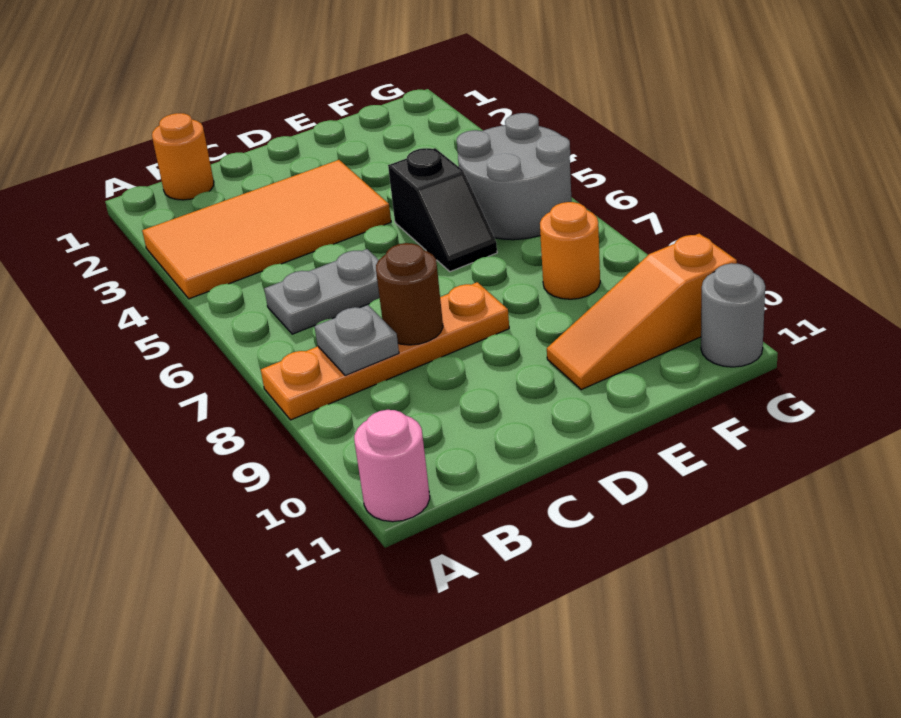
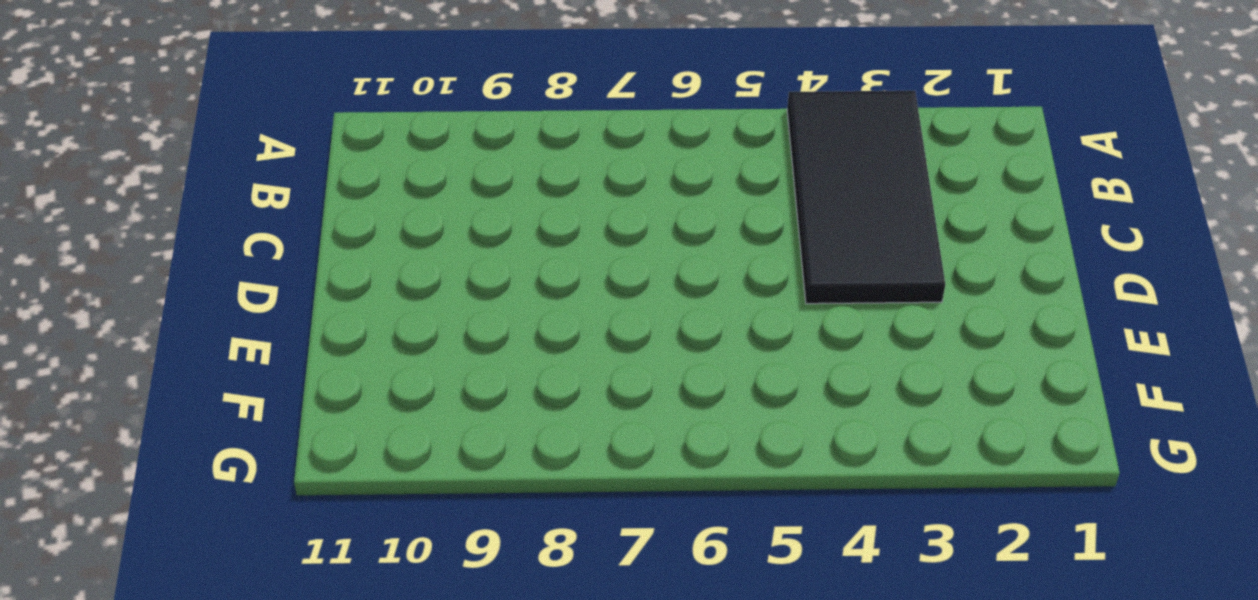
black tile A3:D4 level 1 -> orange tile A3:D4 level 1
none -> orange plate A8:D8 level 1
none -> pink round brick A11 level 1
none -> orange round brick B1 level 1

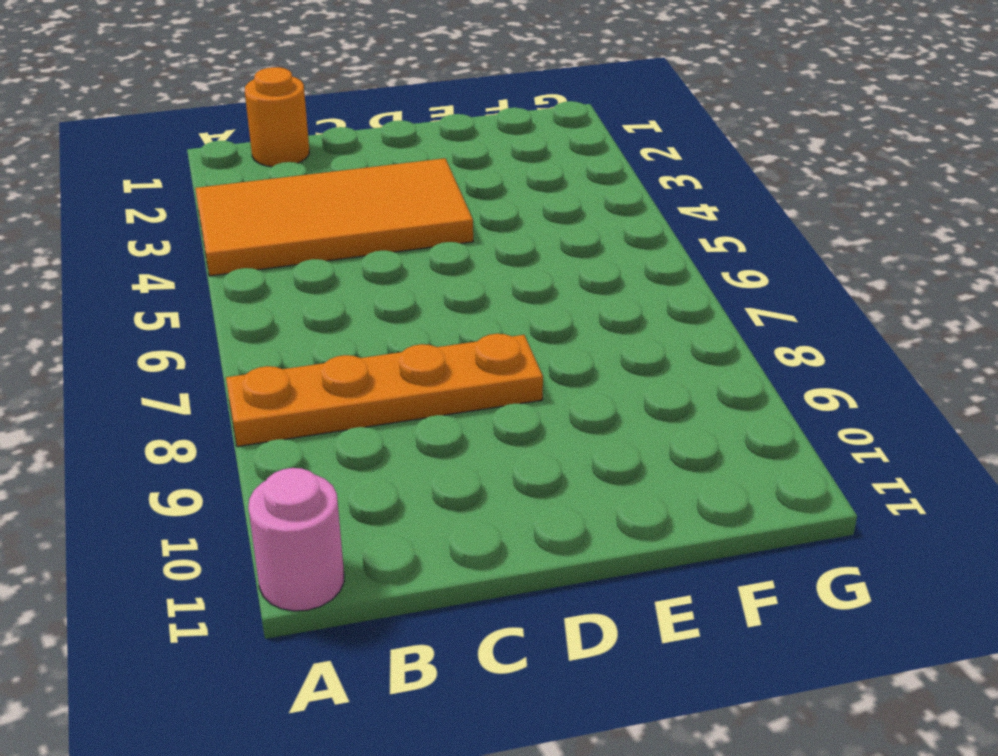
none -> grey plate B6:C6 level 1
none -> black slope E5:E6 level 1 top 5
none -> orange slope E10:G10 level 1 top G

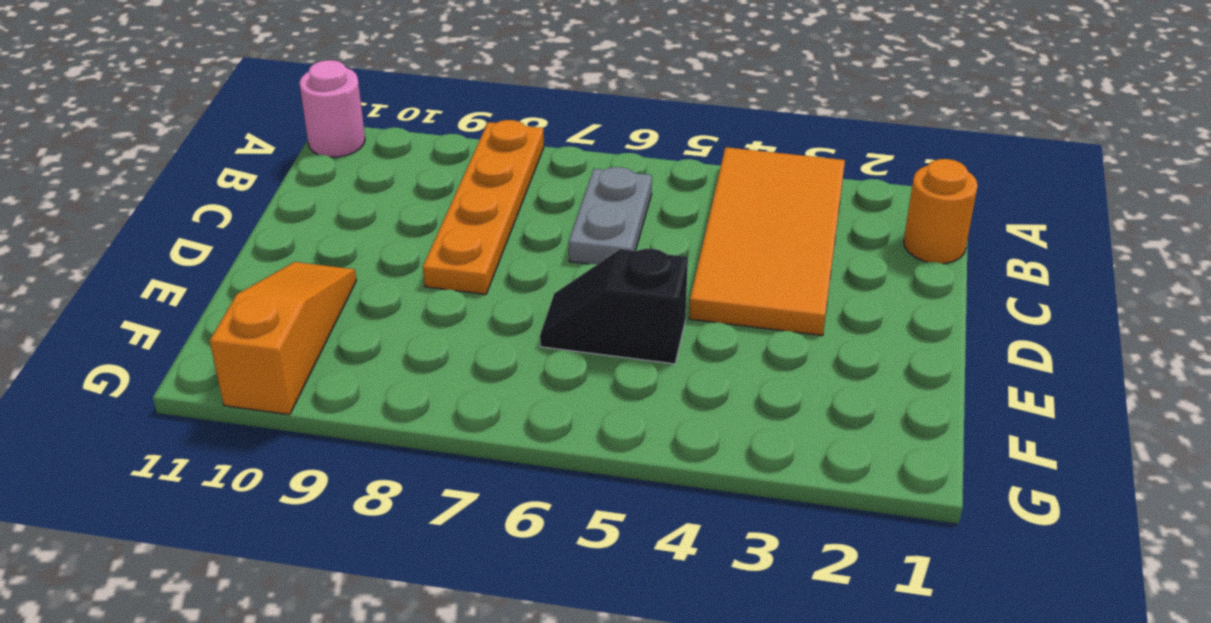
none -> grey round brick F5:G6 level 1
none -> orange round brick F8 level 1
none -> grey round brick G11 level 1

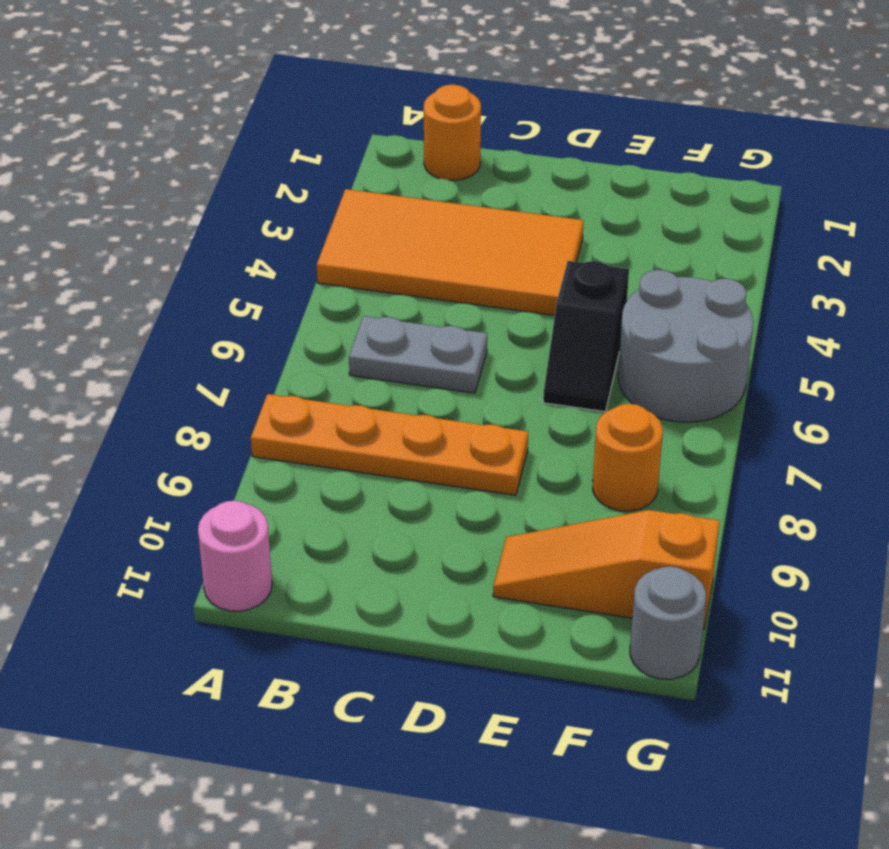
none -> grey plate B8 level 2
none -> brown round brick C8 level 2

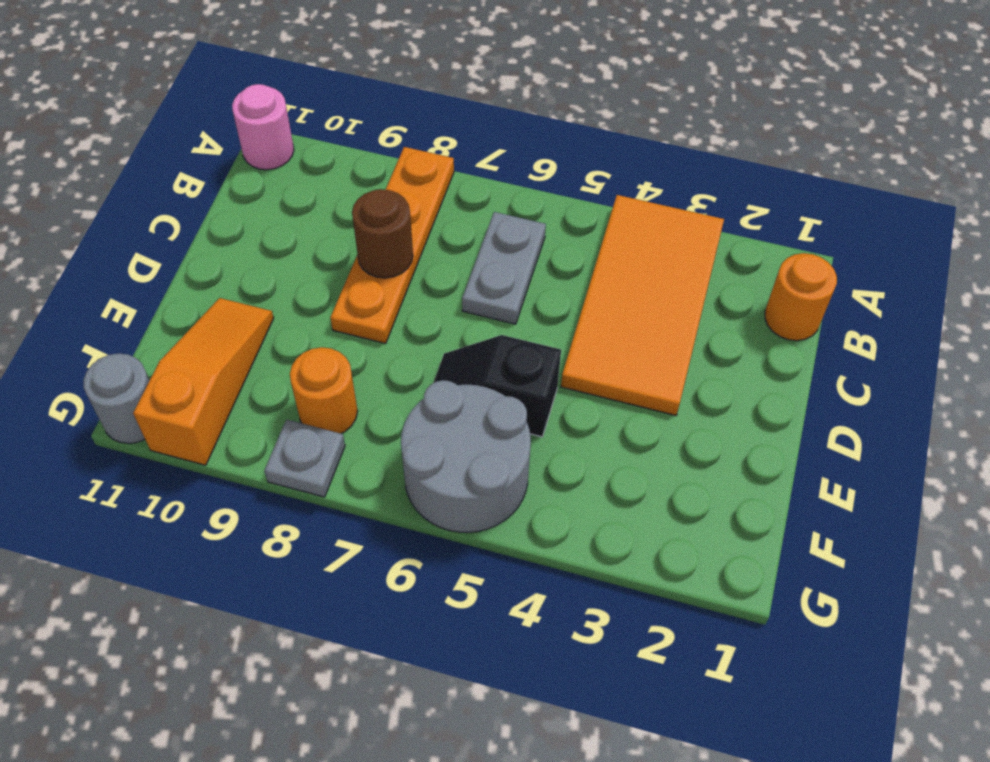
grey plate G8 level 1 -> grey plate B8 level 2

